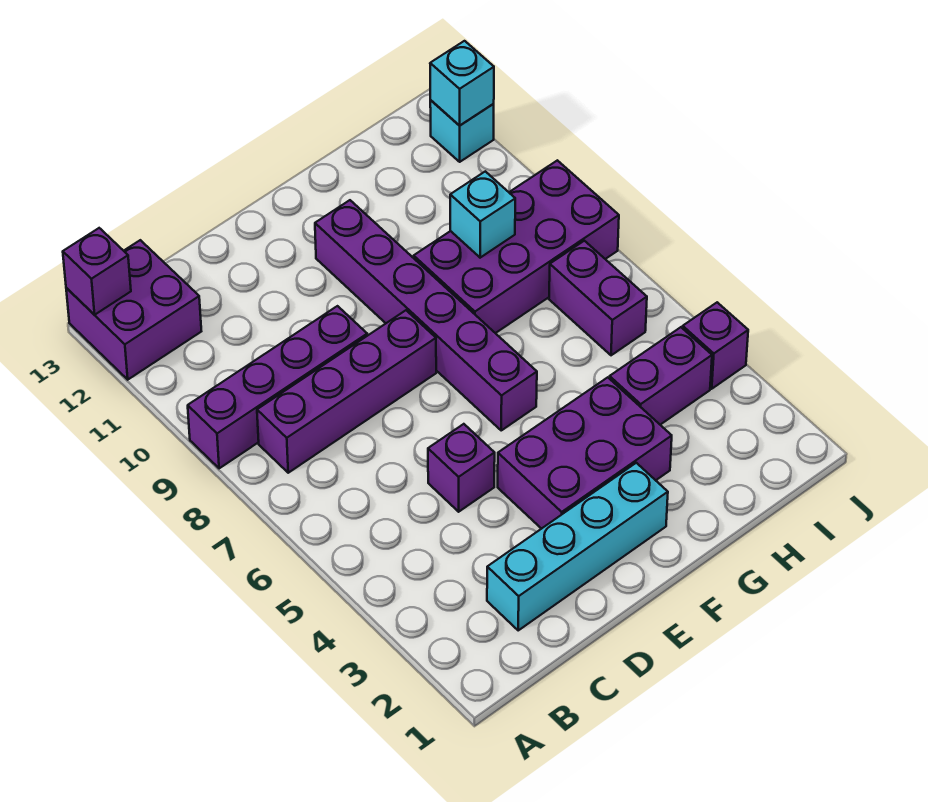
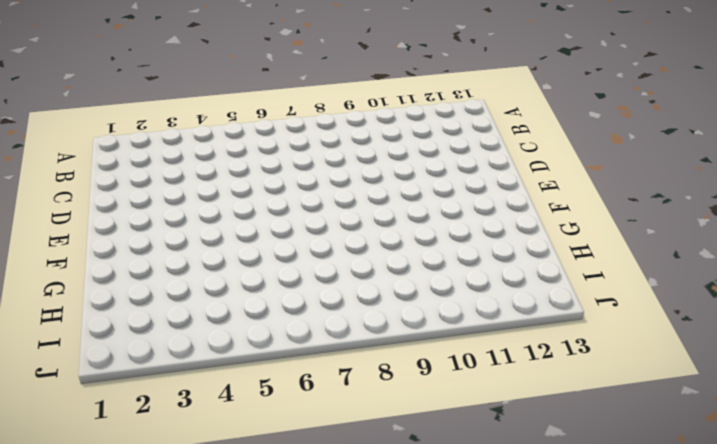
none -> purple brick A9:D9 level 1
none -> purple brick A12:B13 level 1
none -> purple brick B8:E8 level 1

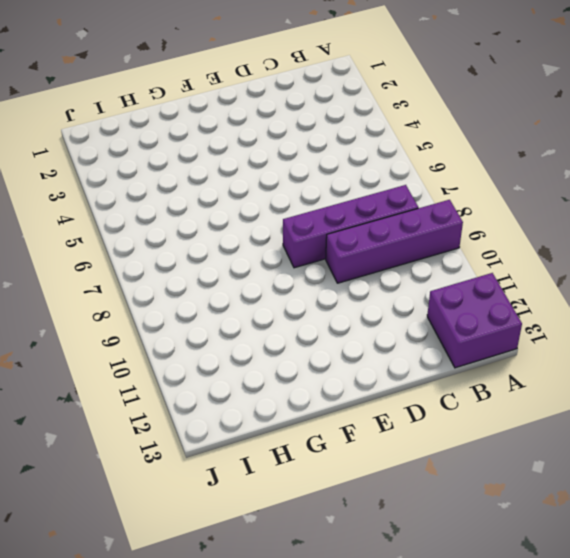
none -> cyan brick C2:F2 level 1
none -> purple brick D5 level 1
none -> purple brick E3:G4 level 1

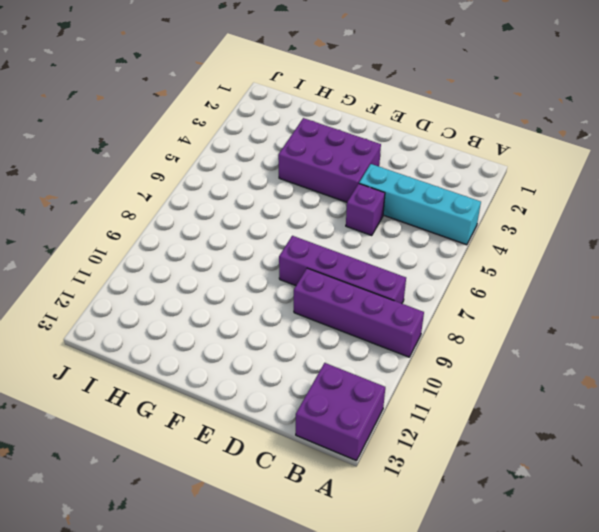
cyan brick A4:D4 level 1 -> cyan brick C2:F2 level 1
none -> purple brick F6:F11 level 1
none -> purple brick G8:J9 level 1
none -> purple brick H4:I4 level 1

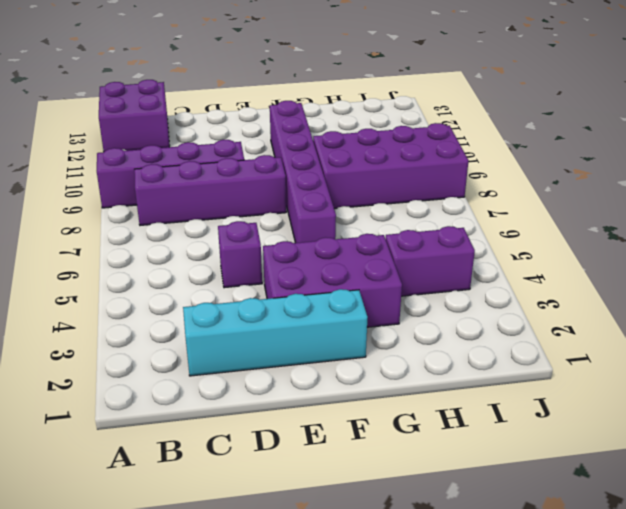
none -> purple brick I6:I7 level 1
none -> purple brick J4 level 1
none -> cyan brick J12 level 1

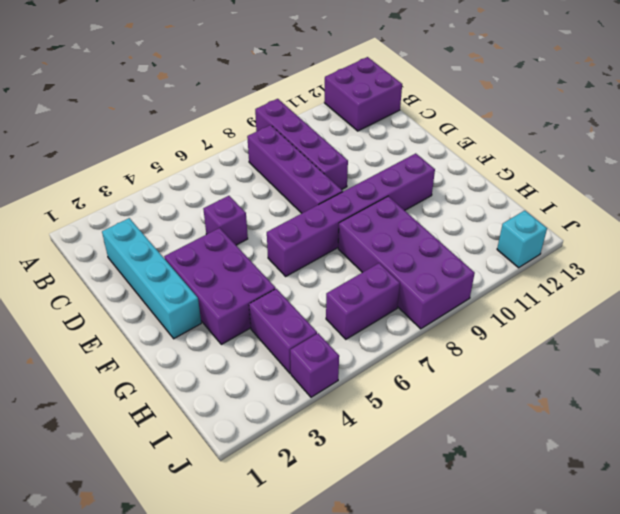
none -> purple brick A13 level 2
none -> cyan brick H9 level 2
none -> cyan brick J12 level 2

